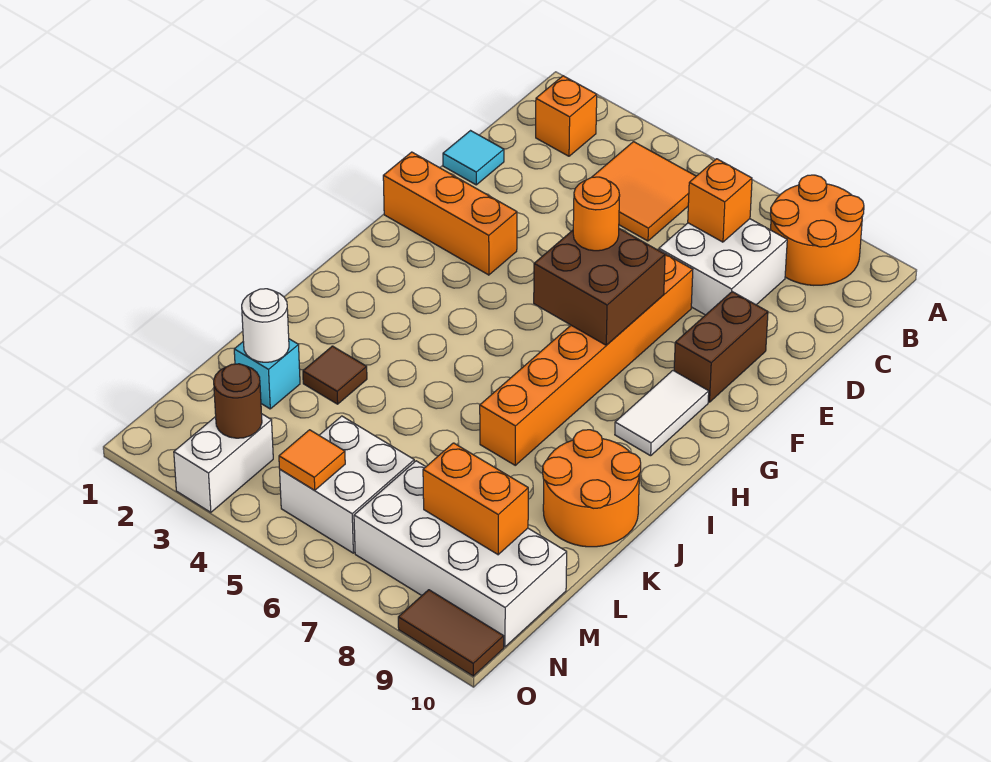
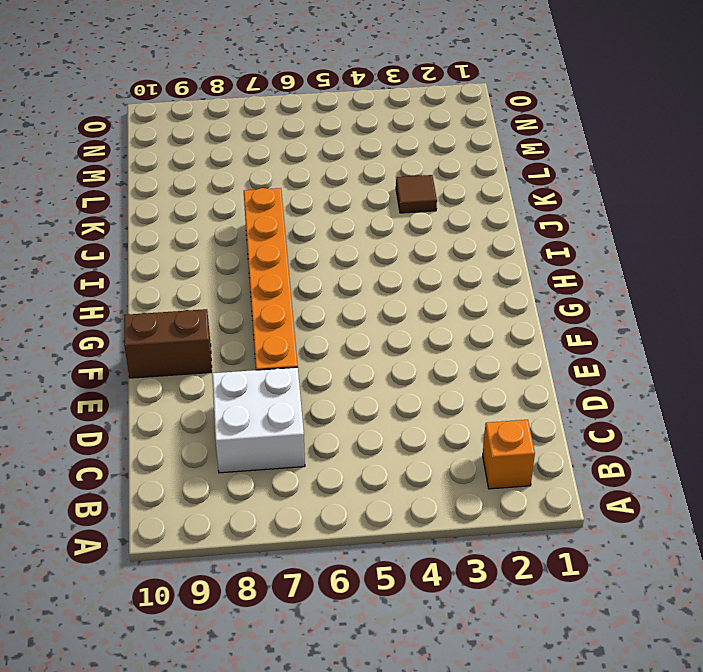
brown brick F9:F10 level 1 -> brown brick E9:F9 level 1
none -> orange round brick A8:B9 level 1
none -> orange tile B4:C5 level 1
none -> cyan tile D1 level 1

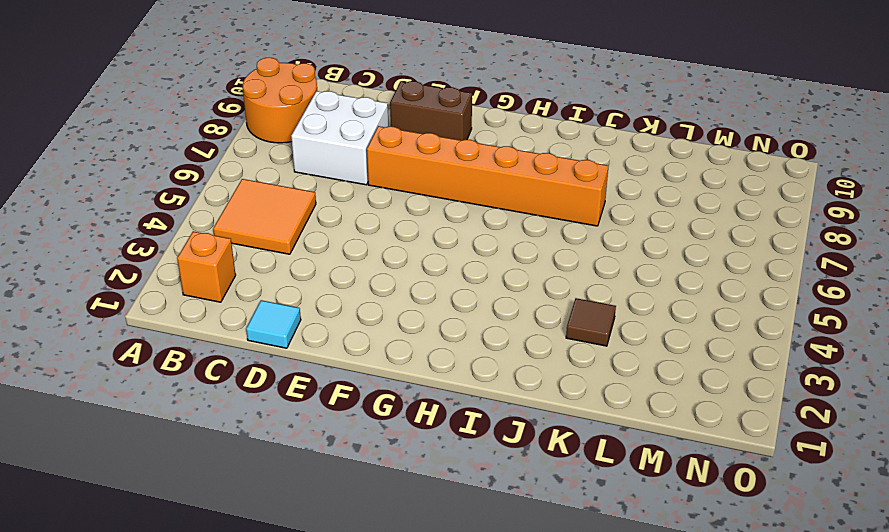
none -> orange brick F1:F3 level 1
none -> white tile G9:H9 level 1
none -> orange round brick J9:K10 level 1

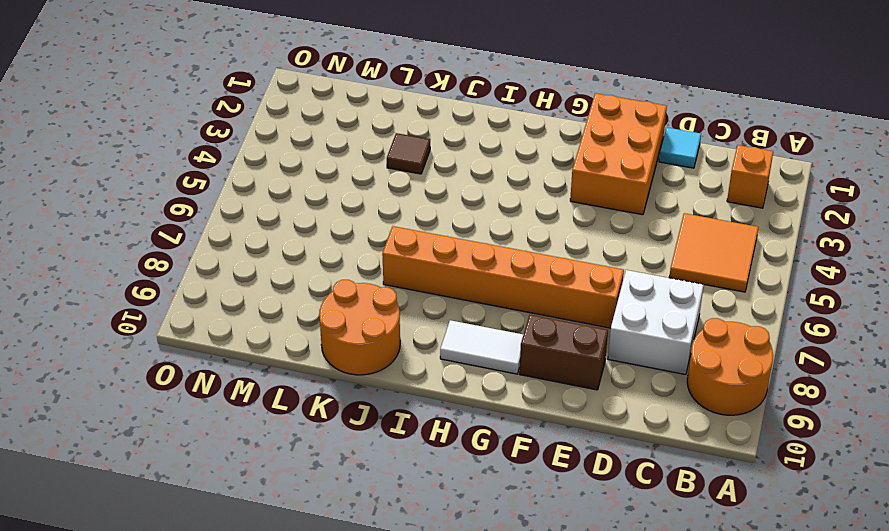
orange brick E1:F3 level 1 -> orange brick F1:F3 level 1
none -> cyan brick L2 level 1
none -> white brick M5:N6 level 1
none -> white brick M7:N10 level 1

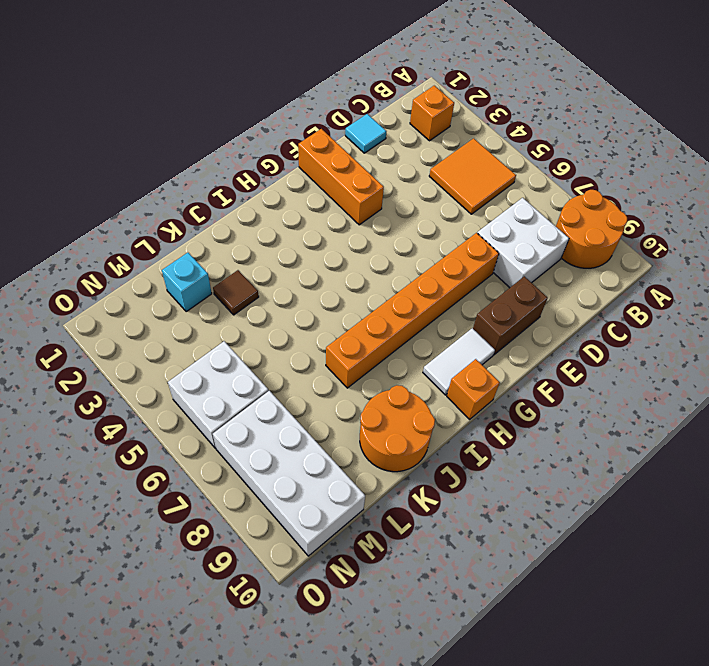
orange brick H10 level 1 -> orange brick C7 level 2
none -> white brick N3:O3 level 1
none -> brown tile O9:O10 level 1
none -> brown brick F6:G7 level 2

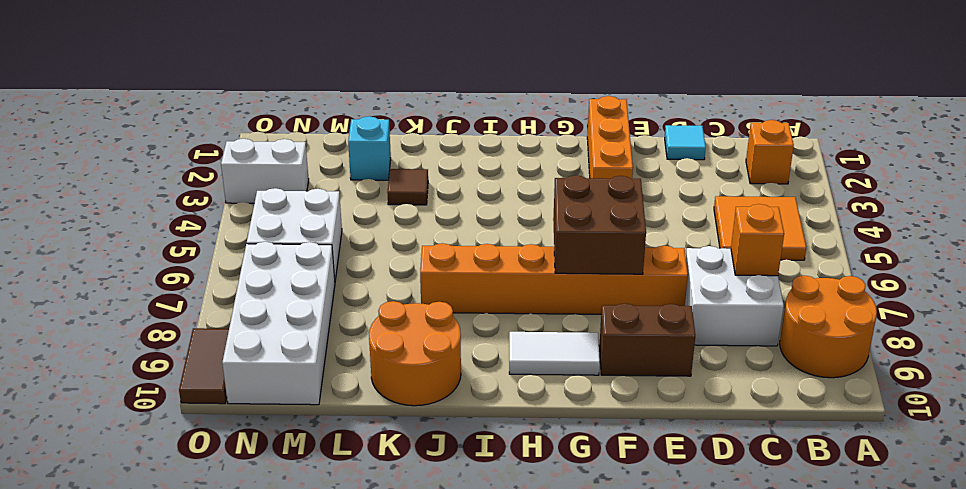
none -> white round brick L2 level 2
none -> orange brick M8:M9 level 2
none -> brown round brick N3 level 2

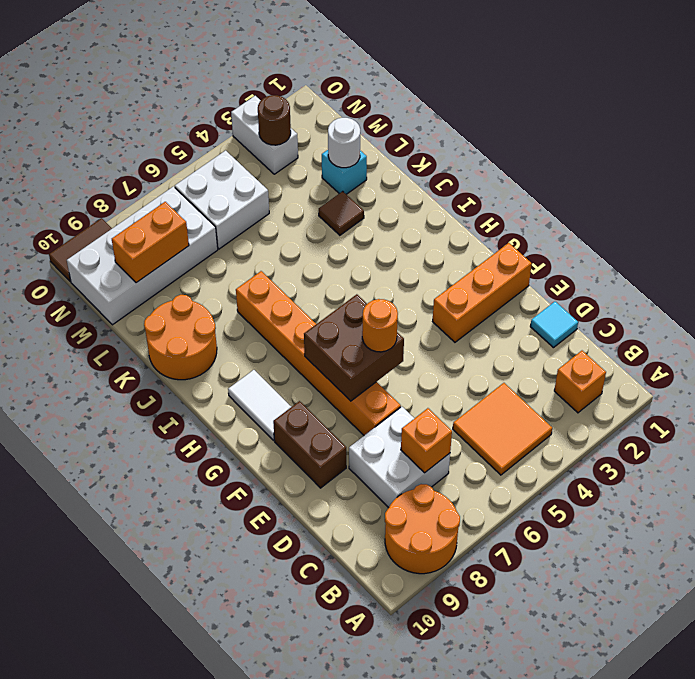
none -> orange tile N5 level 2

